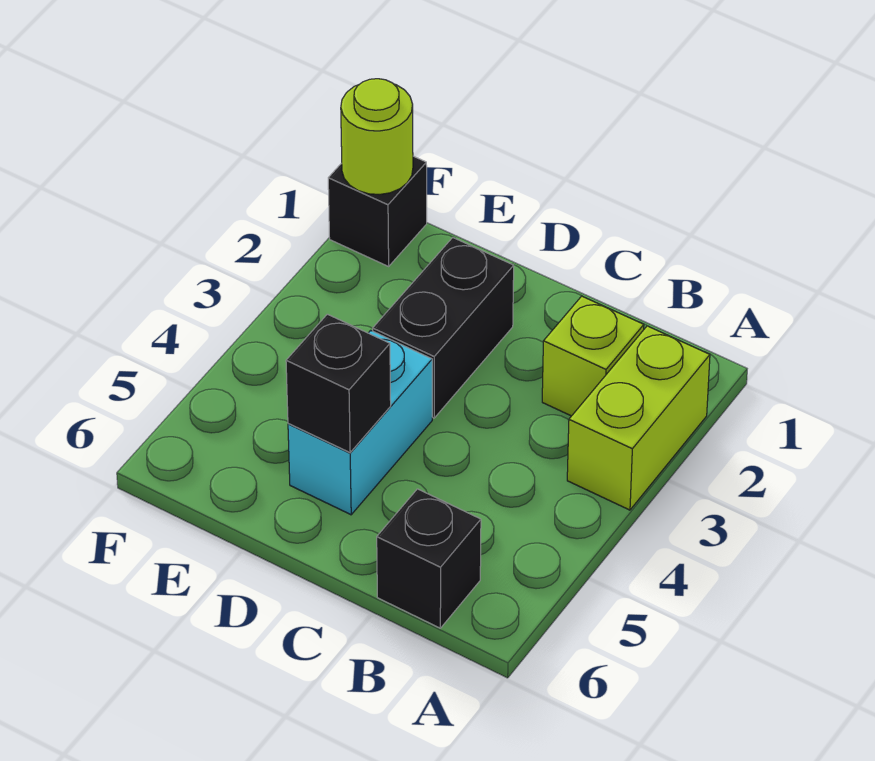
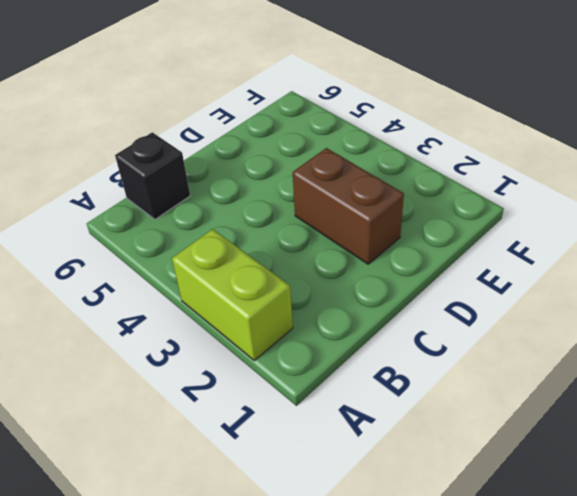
brown brick D2:D3 level 1 -> black brick D2:D3 level 1
none -> lime brick B2 level 1
none -> cyan brick D4:D5 level 1

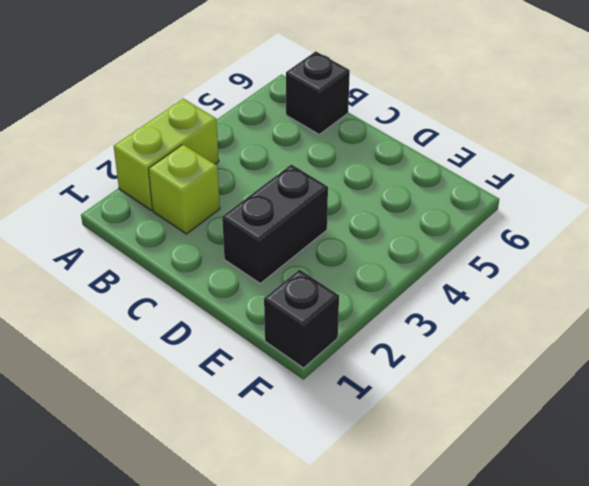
none -> cyan brick D4:D5 level 1
none -> black brick D5 level 2

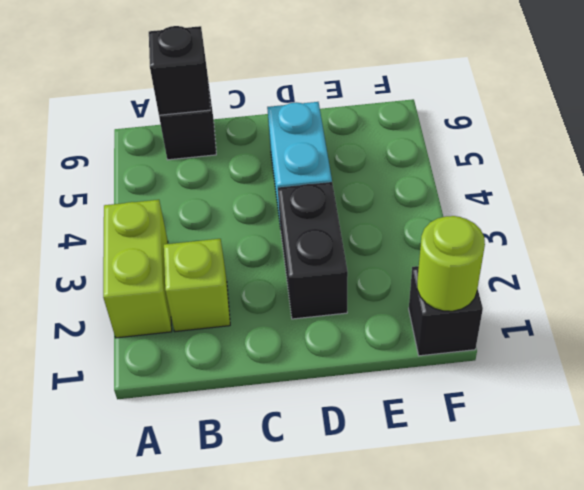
black brick B6 level 2 -> black brick D5 level 2

